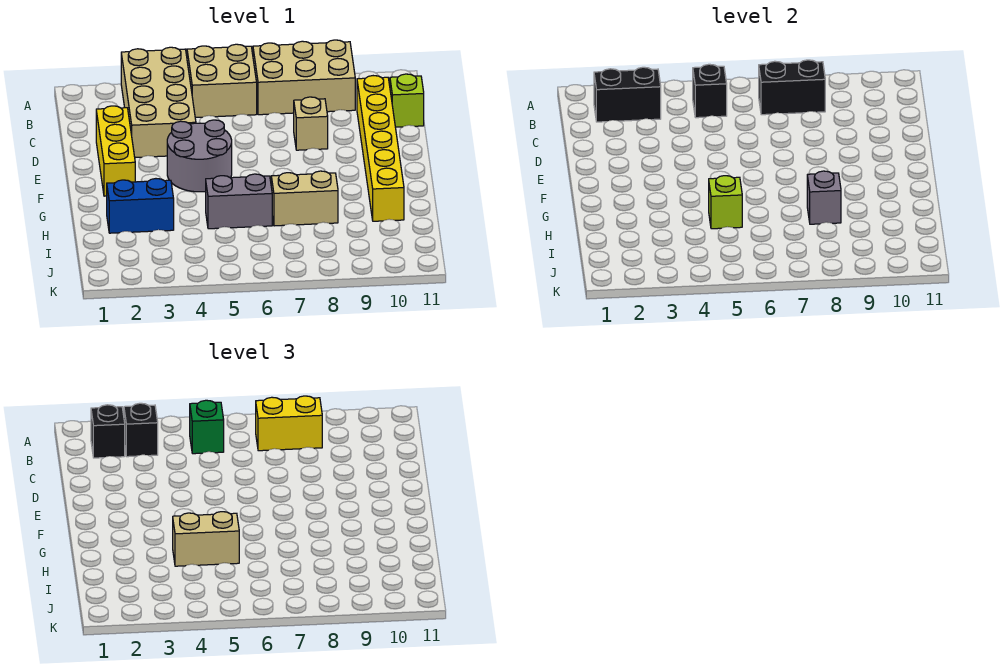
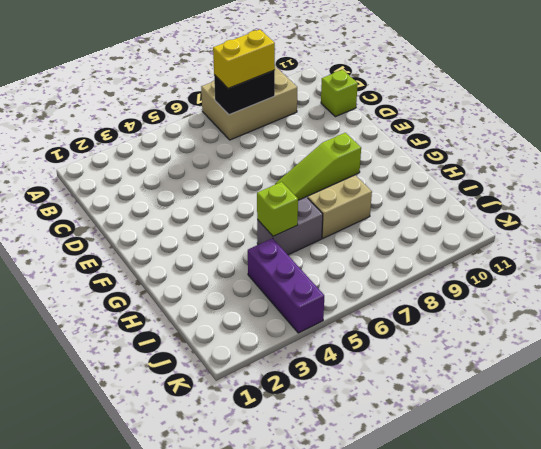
lime slope F7:F9 level 1 top 9 -> none
purple brick I4:K4 level 1 -> none
none -> tan brick A3:D4 level 1
none -> tan brick A5:B6 level 1
none -> yellow brick C10:H10 level 1

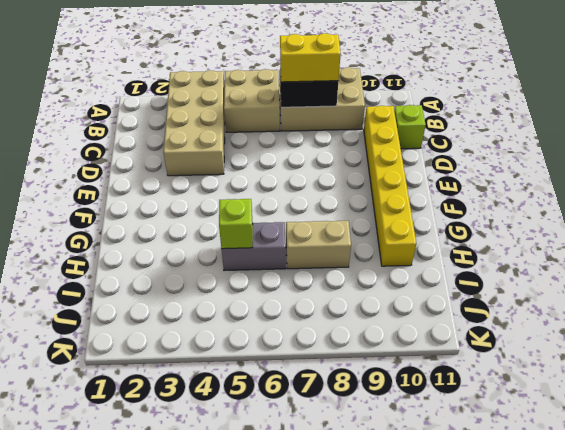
none -> yellow brick D2:F2 level 1
none -> tan brick D8 level 1
none -> grey round brick E4:F5 level 1

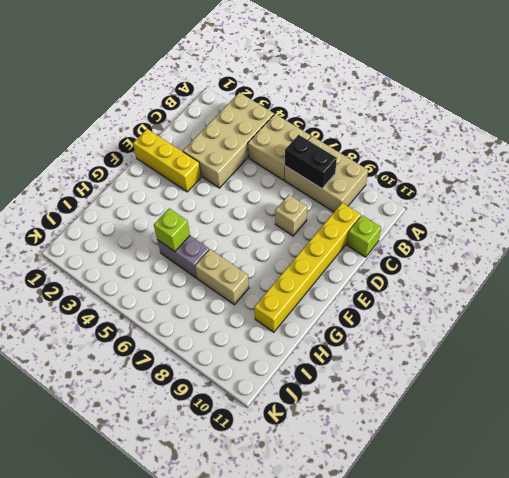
yellow brick E1:E3 level 1 -> yellow brick D2:F2 level 1
none -> grey round brick E4:F5 level 1
none -> blue brick H2:H3 level 1
none -> black brick B2:B3 level 2

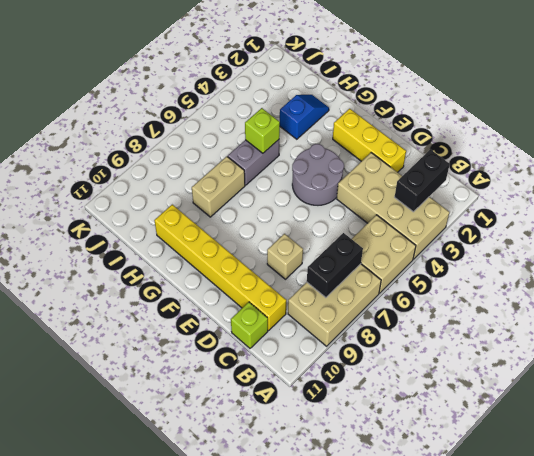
blue slope H2:H3 level 1 top 3 -> blue brick H2:H3 level 1
none -> black brick B5 level 2
none -> grey brick H8 level 2
none -> black brick B2 level 3

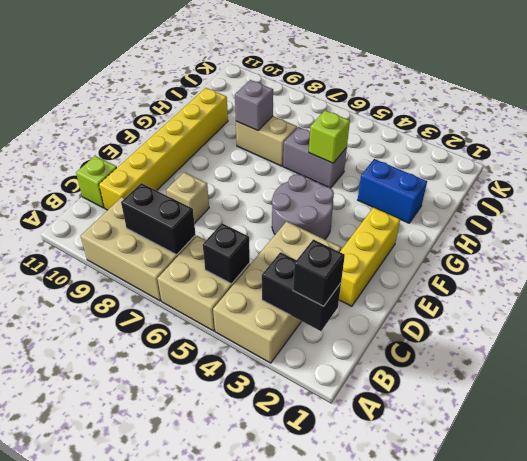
none -> black brick B3 level 3
none -> green brick B5 level 3
none -> yellow brick B7:B8 level 3

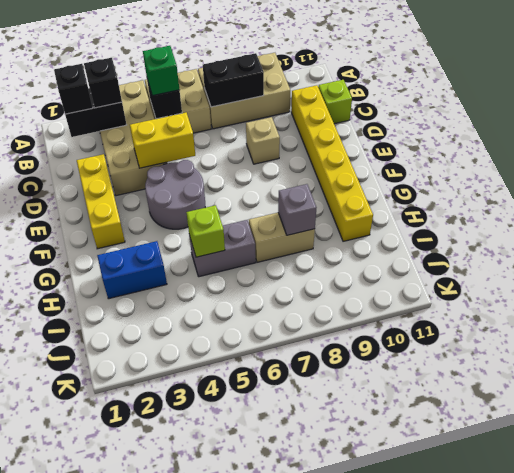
yellow brick D4:D5 level 2 -> yellow brick B7:B8 level 3
none -> tan brick H4:H5 level 3

